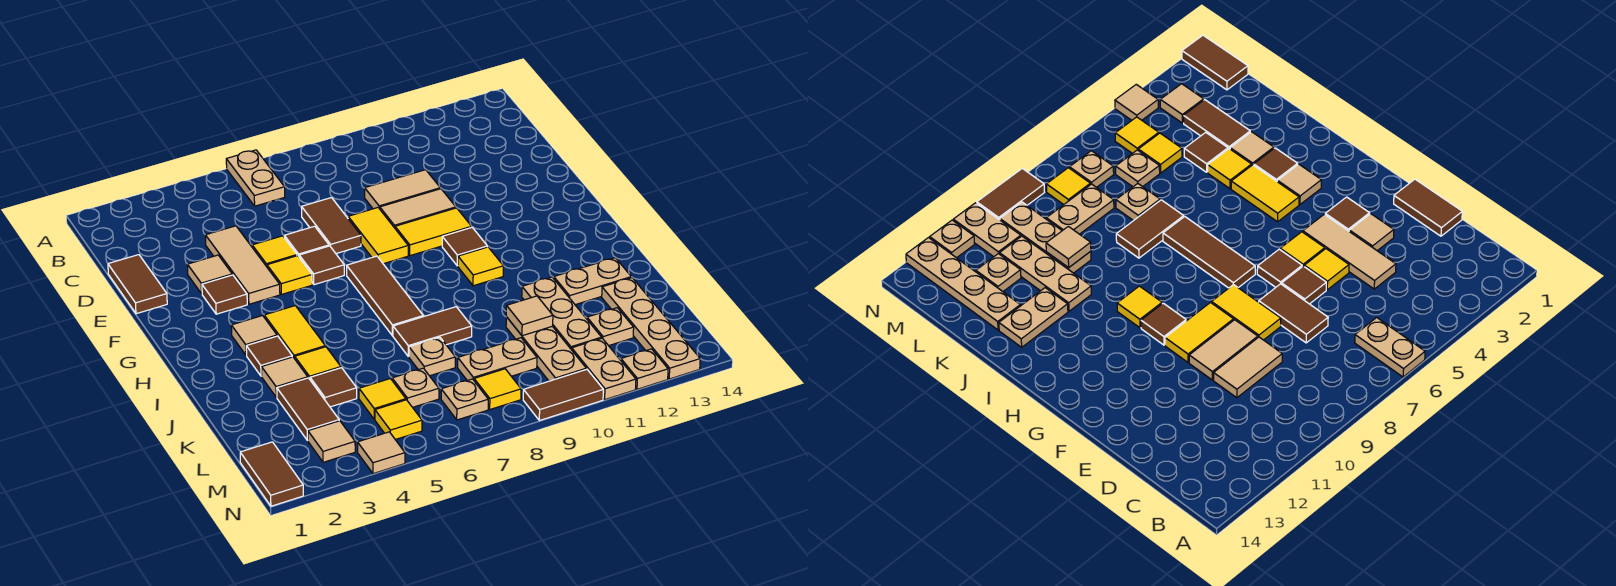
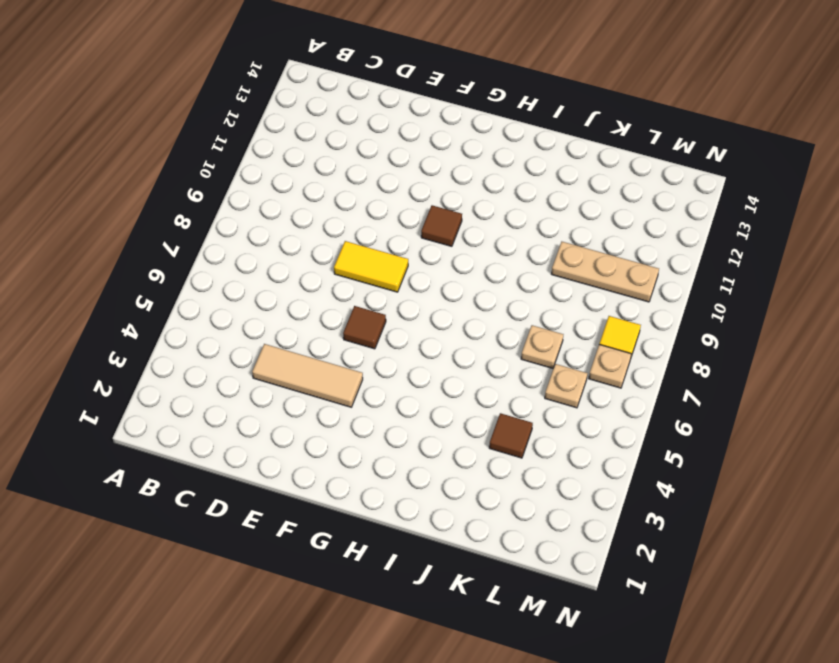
none -> tan plate A6:B6 level 1
none -> brown tile D1:E1 level 1
none -> brown tile D7:E7 level 1
none -> tan tile D9:D10 level 1

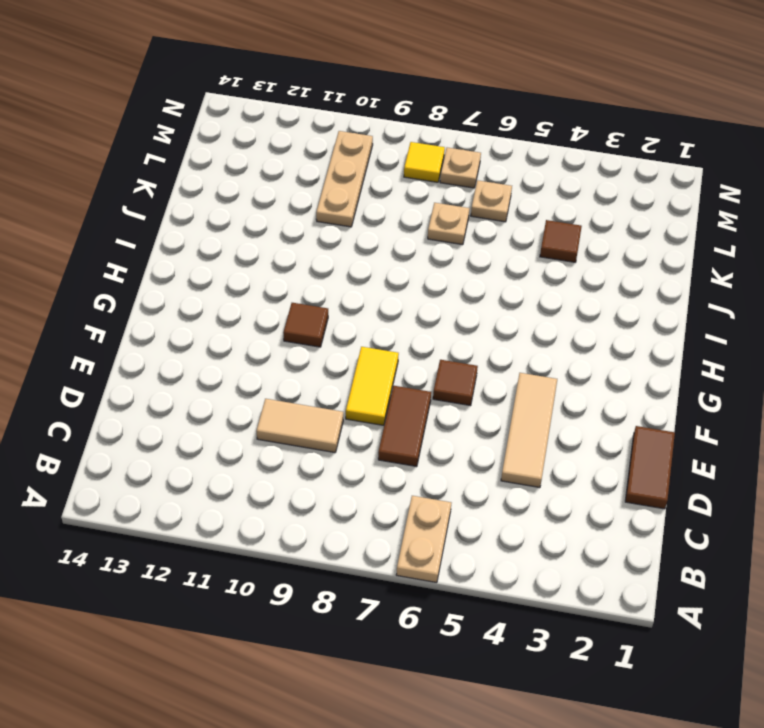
none -> tan tile E3 level 1
none -> yellow tile E5 level 1
none -> brown tile E6 level 1
none -> tan tile E9:E10 level 1

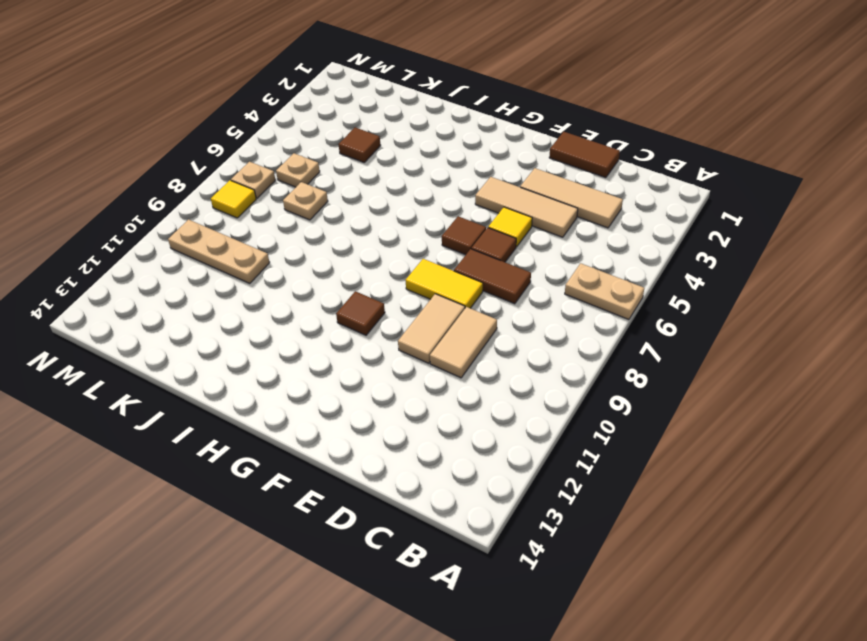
tan tile C3:E3 level 1 -> tan tile E3 level 1
none -> brown tile F3 level 1
none -> yellow tile F5 level 1
none -> yellow tile F9:F10 level 1
none -> brown tile G7:I7 level 1

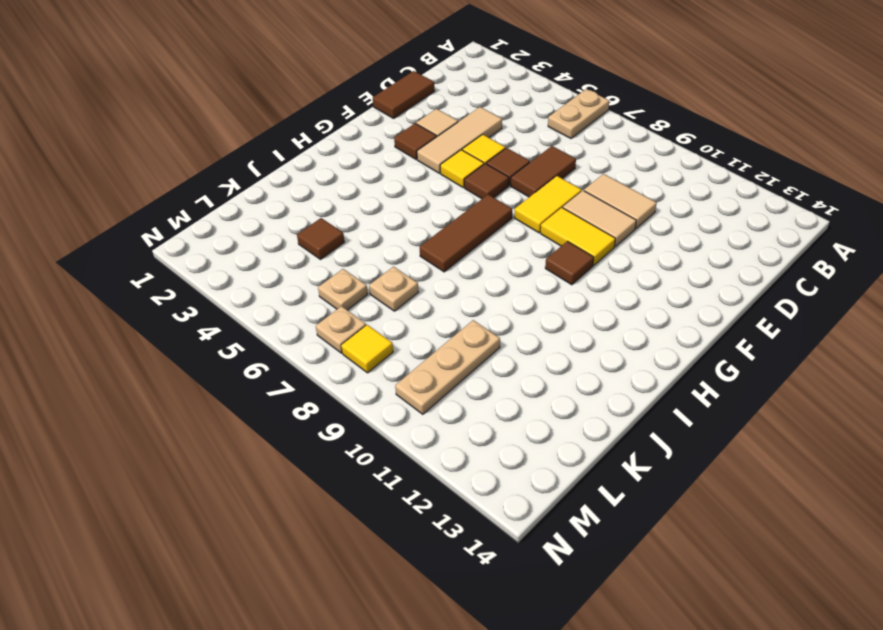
none -> tan tile H3 level 1
none -> yellow tile H4:I4 level 1
none -> yellow tile H10 level 1
none -> brown tile I3 level 1

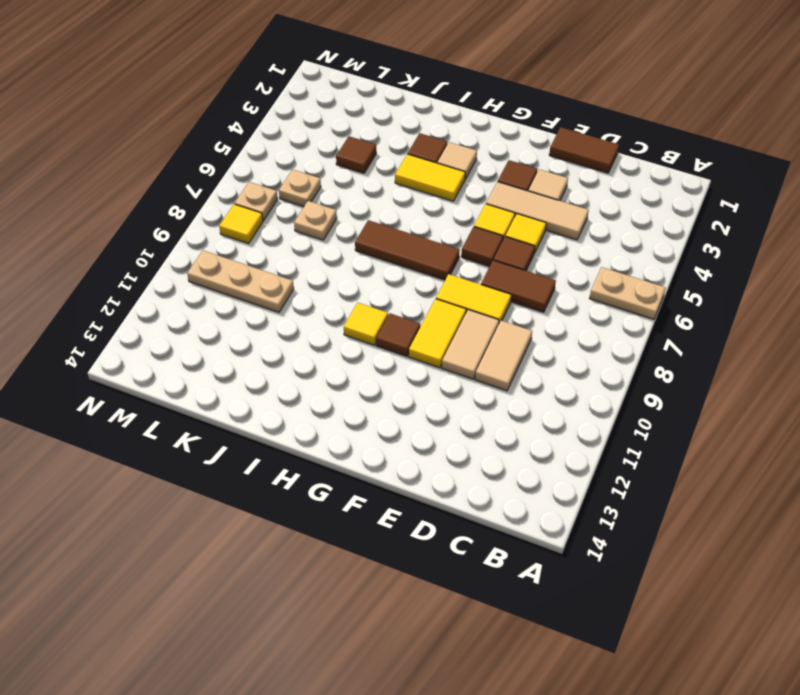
none -> tan tile J3 level 1
none -> yellow tile J4 level 1
none -> brown tile J7:J8 level 1
none -> tan plate J11:L11 level 1

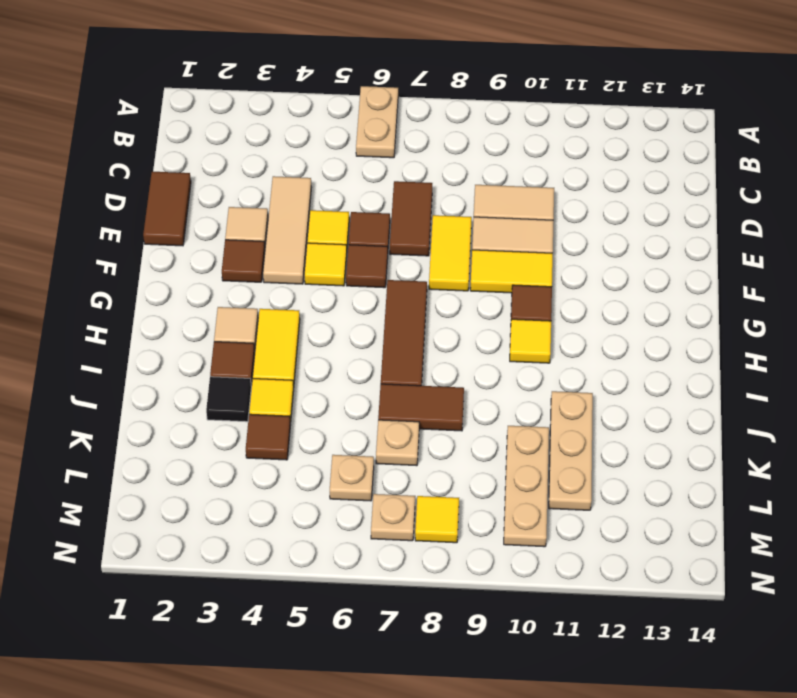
black tile J3 level 1 -> tan tile J3 level 1
none -> tan plate J12:J13 level 1
none -> brown tile K3:L3 level 1
none -> tan plate K13:N13 level 1
none -> yellow tile L5 level 1

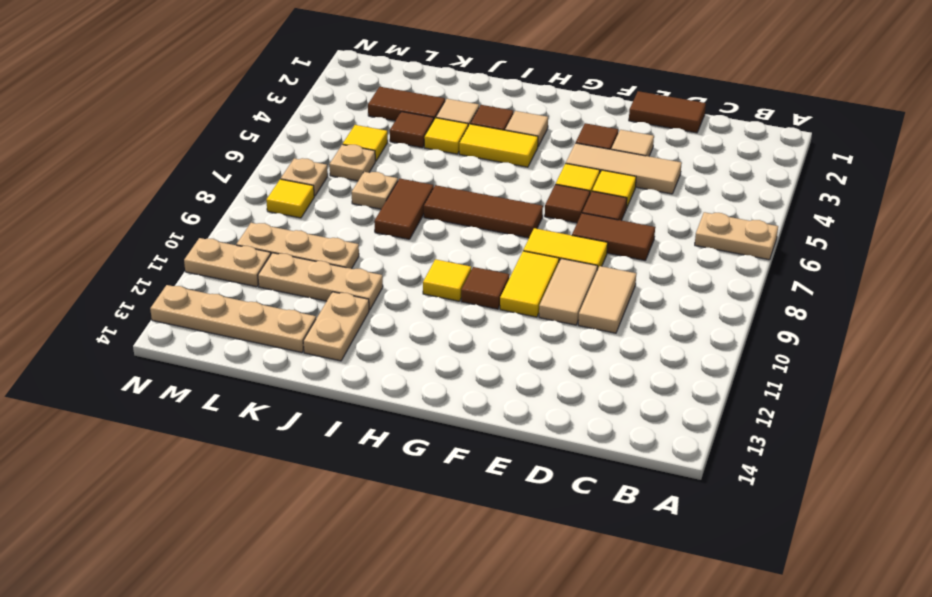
none -> tan plate L8:L9 level 1
none -> tan plate L12 level 1
none -> brown tile M1:N1 level 1
none -> tan tile M3 level 1

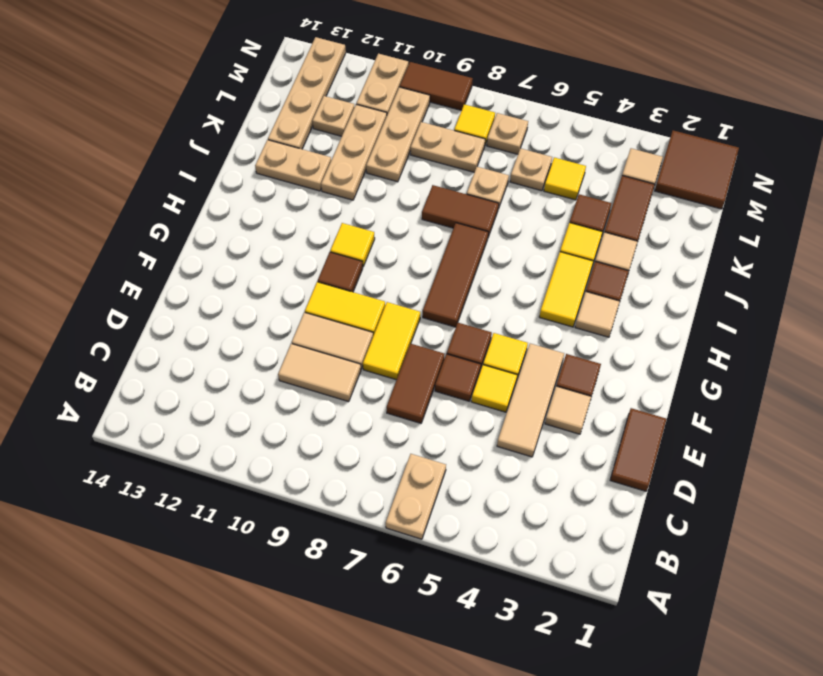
brown tile M1:N2 level 1 -> brown tile M1:N1 level 1
none -> yellow tile M5 level 1
none -> tan tile N4 level 1
none -> tan plate N12 level 1
none -> tan tile K10 level 2

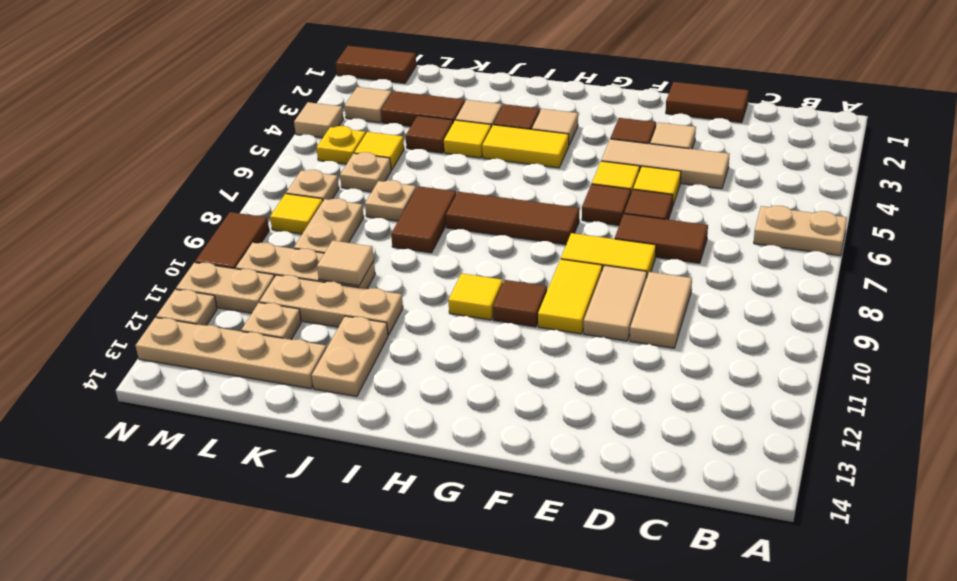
yellow plate M5 level 1 -> yellow tile M5 level 1

